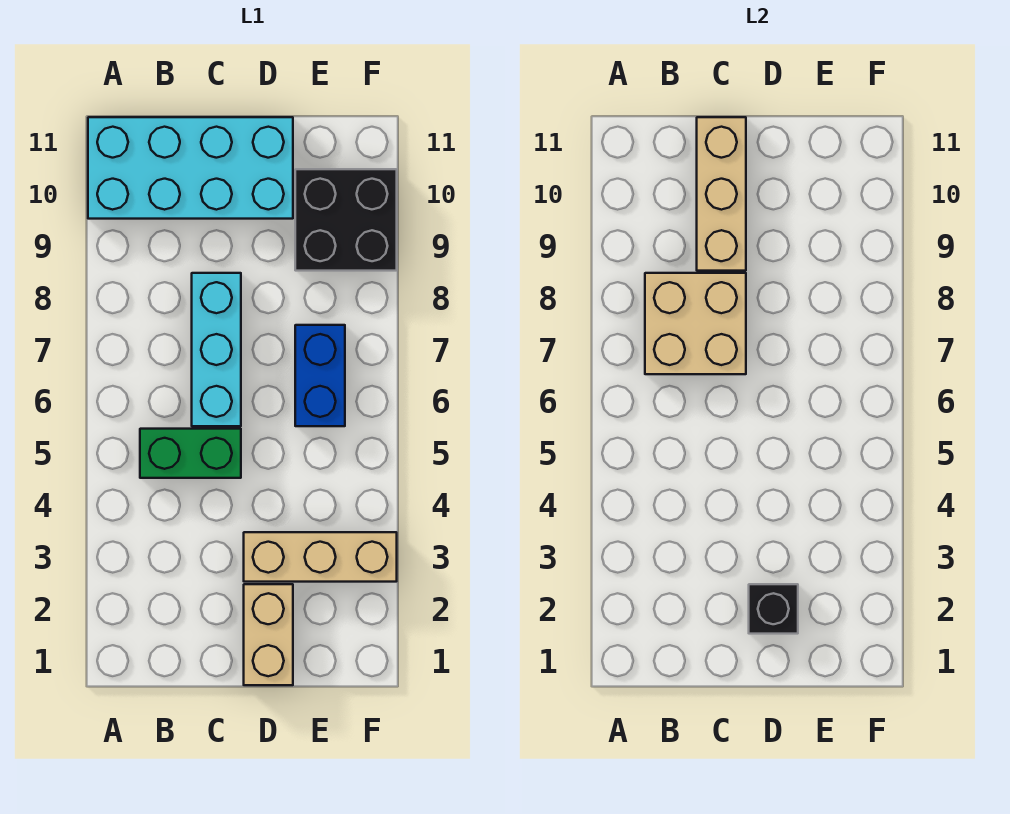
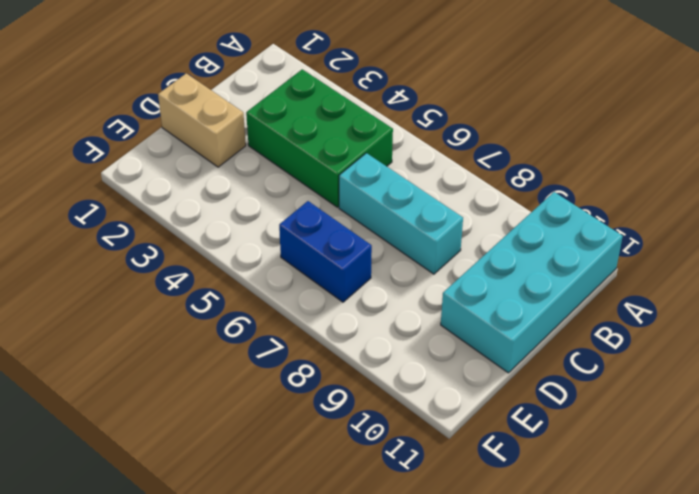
green brick B3:C5 level 1 -> green brick B5:C5 level 1
none -> tan brick D3:F3 level 1
none -> black brick E9:F10 level 1

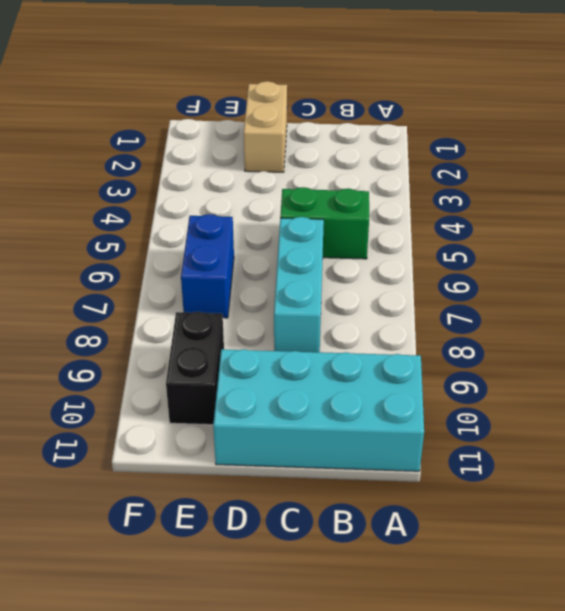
black brick E9:E10 level 1 -> black brick E9:F10 level 1
none -> tan brick D3:F3 level 1
none -> tan brick B7:C8 level 2

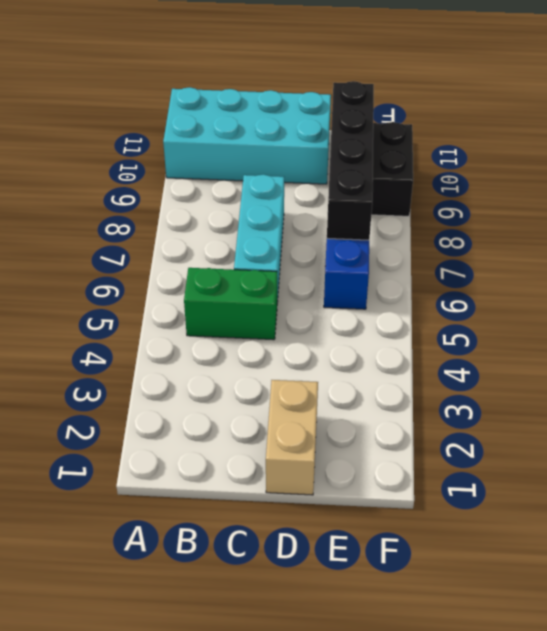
black brick E7:E10 level 2 -> none
none -> tan brick D3:F3 level 1
none -> tan brick B7:C8 level 2

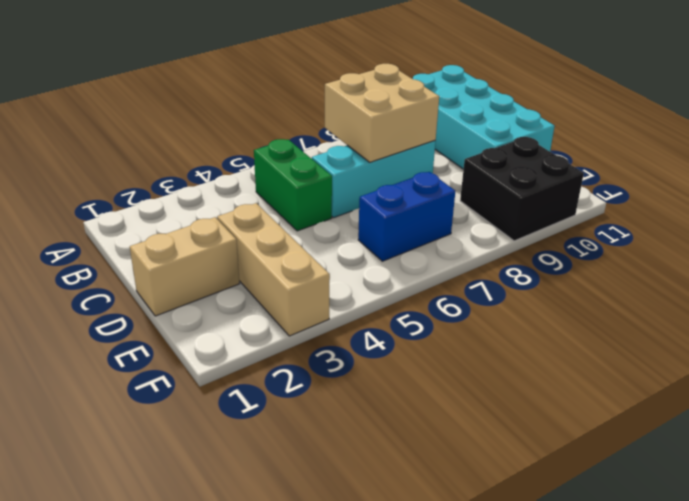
none -> tan brick C9:C11 level 2
none -> black brick D2 level 2

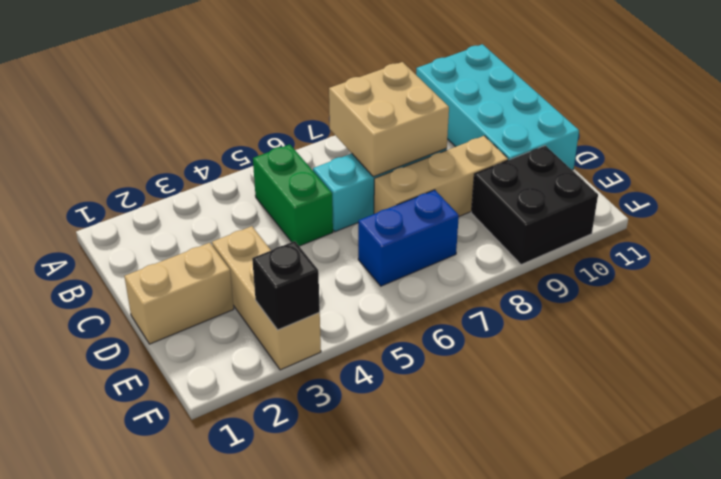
tan brick D7:D9 level 1 -> tan brick C9:C11 level 2
black brick F3 level 2 -> black brick D2 level 2

